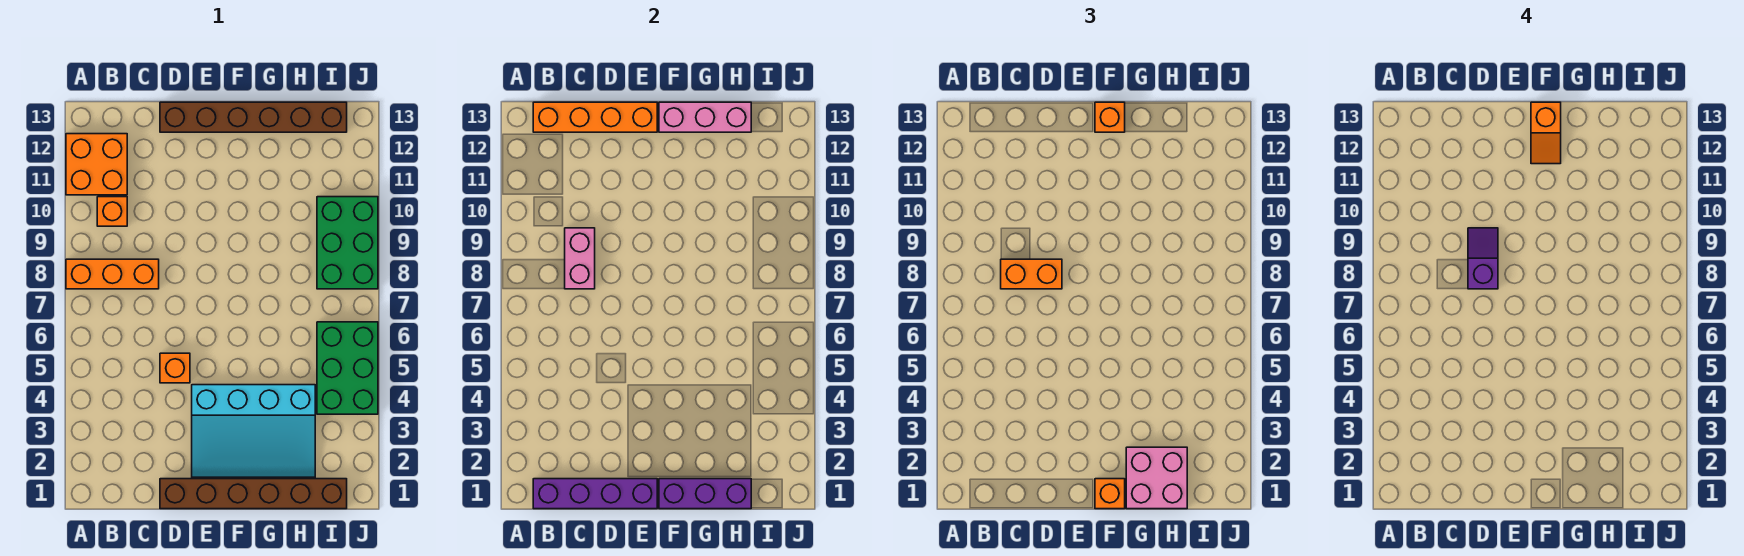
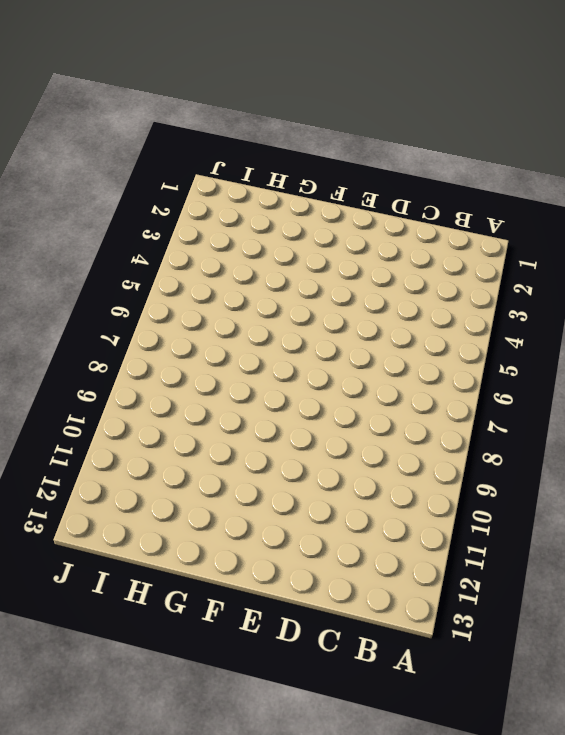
none -> orange brick A8:C8 level 1
none -> orange brick A11:B12 level 1
none -> orange brick B10 level 1

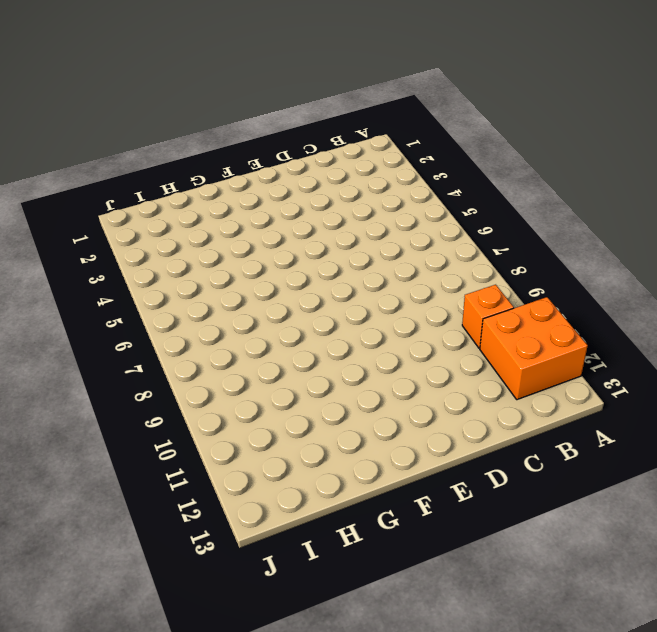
none -> orange brick A8:C8 level 1
none -> brown brick D1:I1 level 1
none -> orange brick D5 level 1

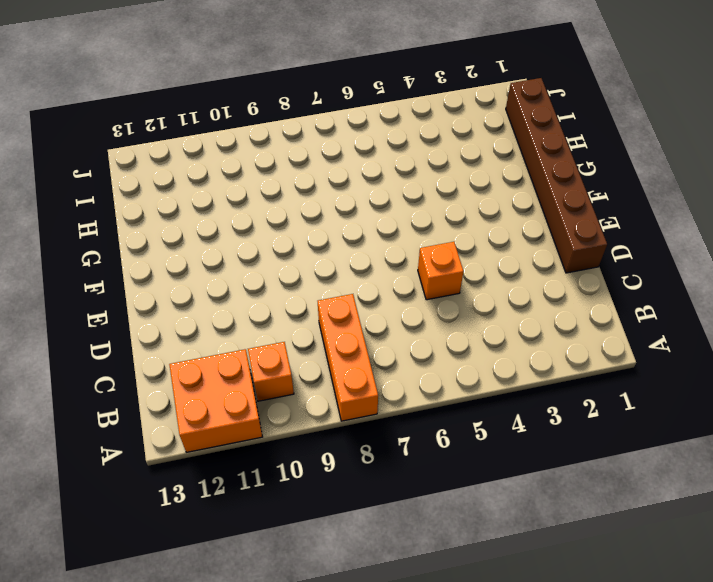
none -> brown brick D13:I13 level 1
none -> cyan slope E2:H4 level 1 top 4
none -> green brick I4:J6 level 1

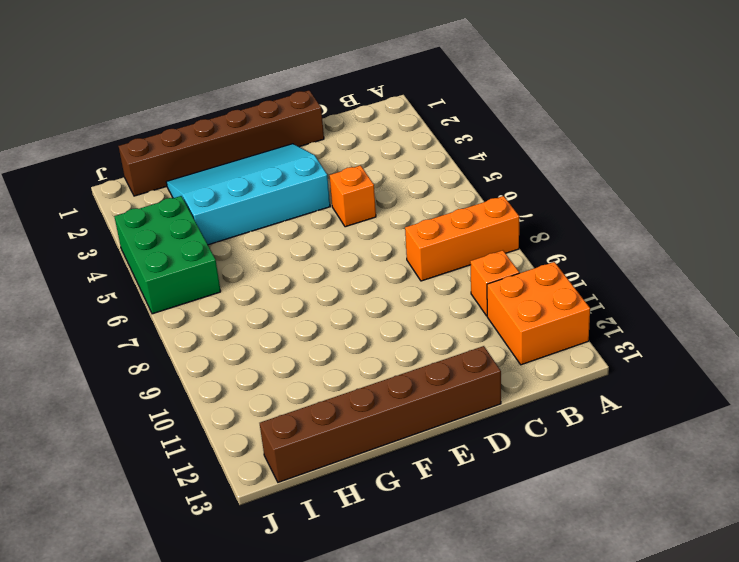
none -> green brick I8:J10 level 1
none -> purple brick B1:E1 level 2
none -> orange brick B13:E13 level 2

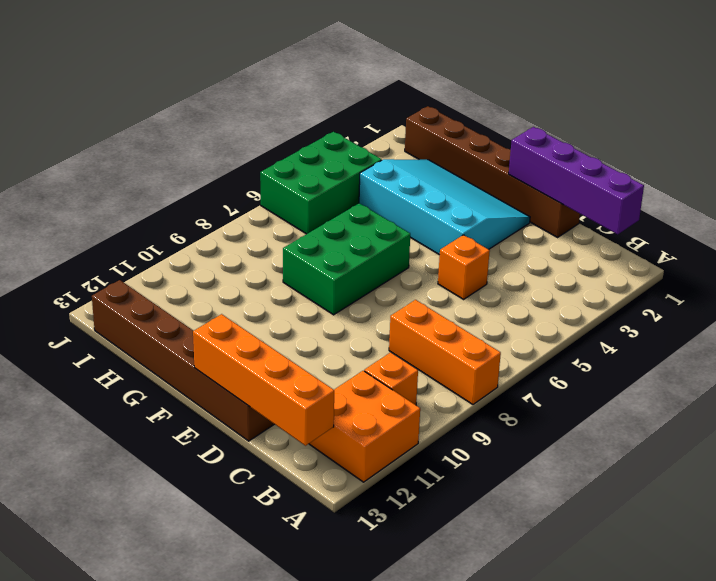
green brick F6:G8 level 1 -> green brick I8:J10 level 1
none -> pink brick C8:C9 level 2
none -> purple brick F1:H1 level 2
none -> pink brick F13:H13 level 2

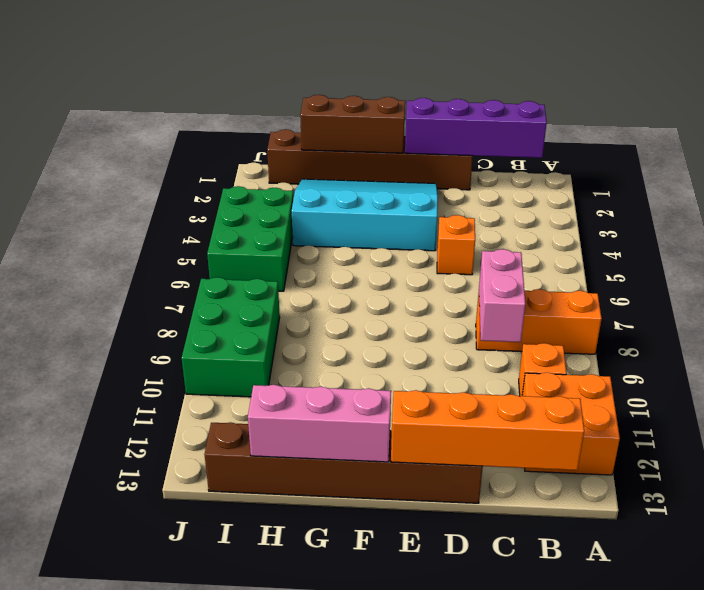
brown brick F1:H1 level 2 -> purple brick F1:H1 level 2
none -> orange brick C8:D8 level 3
none -> orange brick F1 level 3
none -> orange brick F13 level 3

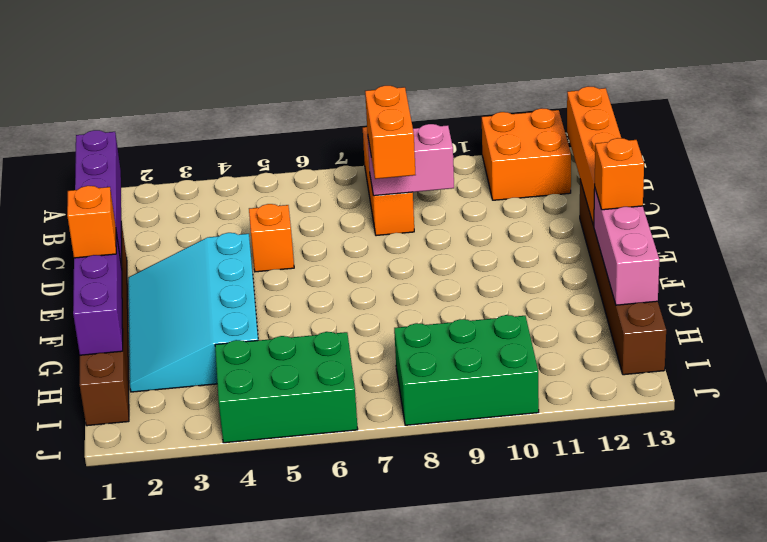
none -> orange brick B10 level 1
none -> pink brick G1:H2 level 3
none -> purple slope D8:D9 level 4 top 8

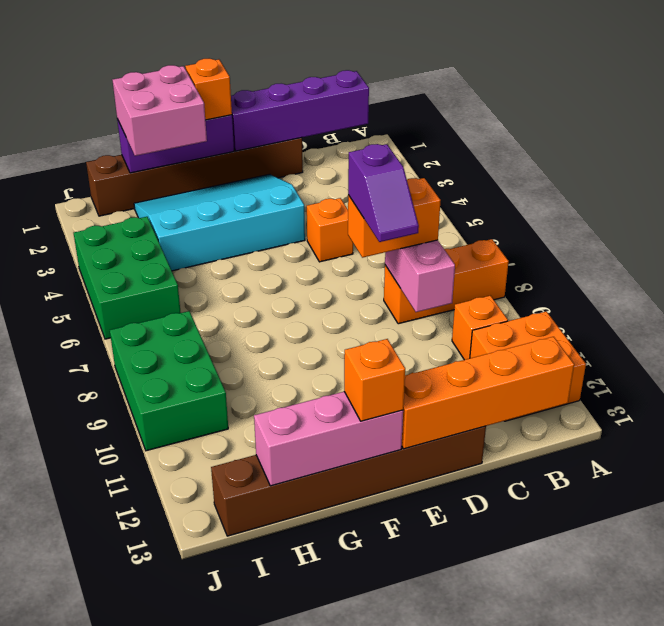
none -> orange slope F12:F13 level 4 top 13

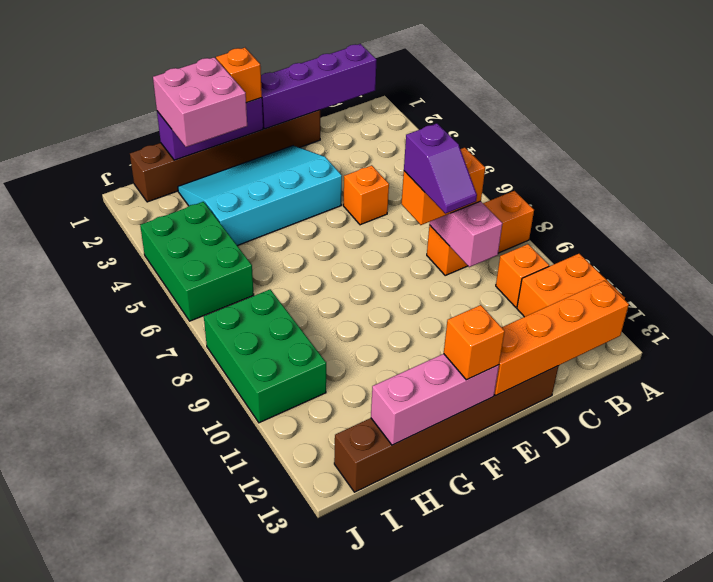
none -> orange slope F12:F13 level 4 top 13

